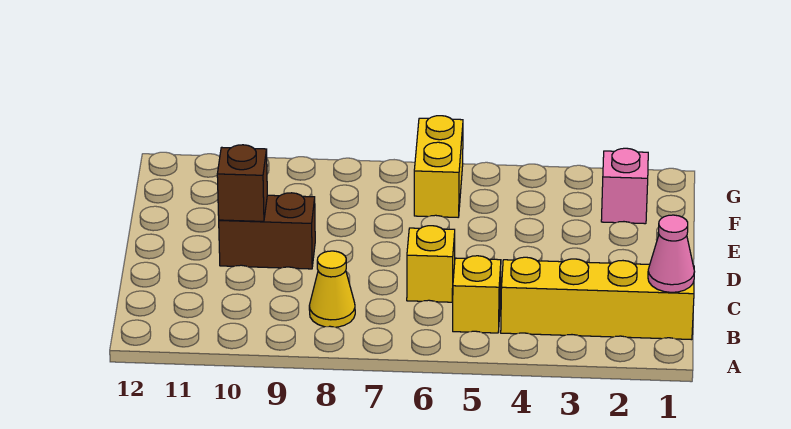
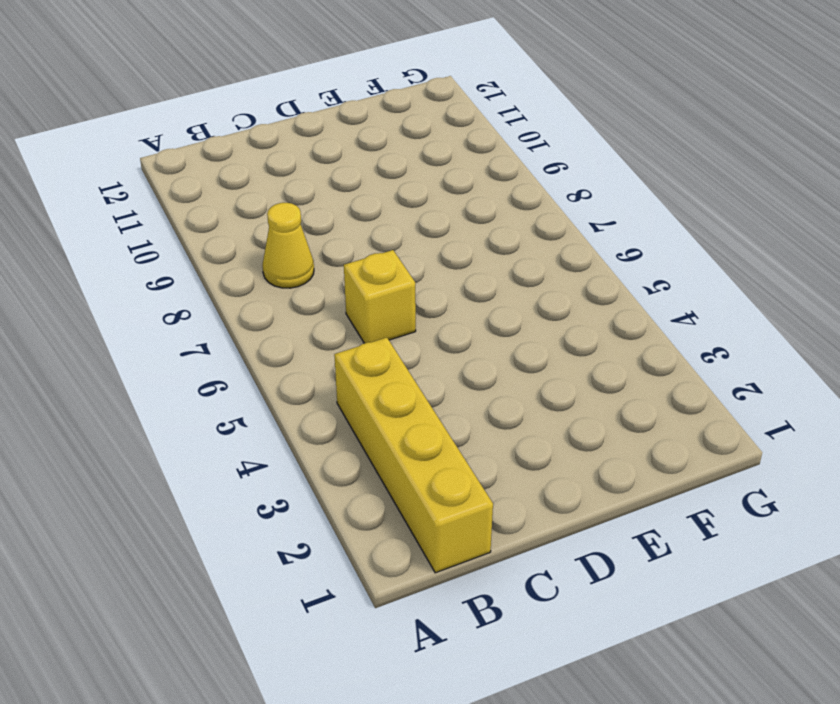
none -> yellow brick B5 level 1
none -> brown brick D9:D10 level 1

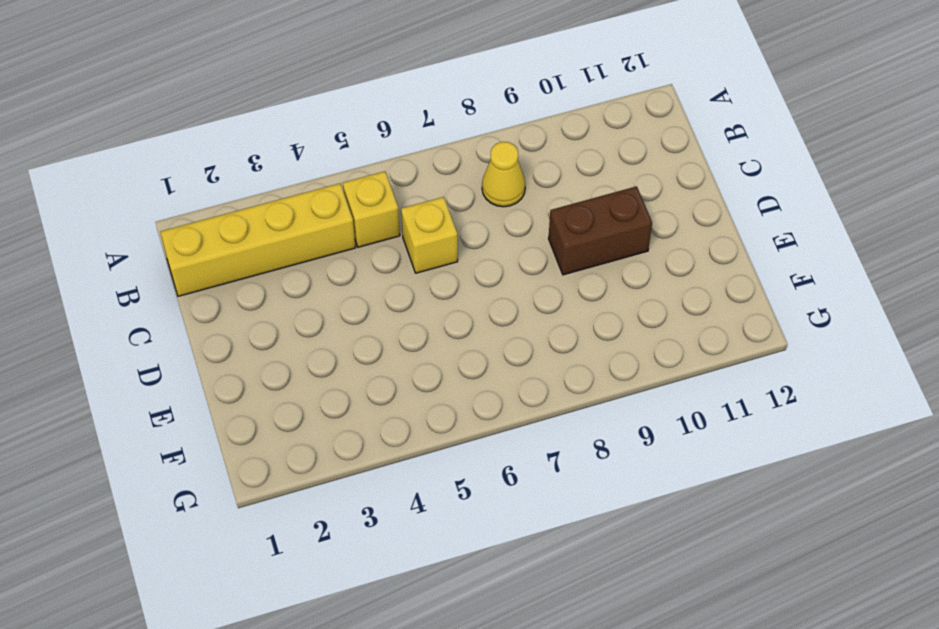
none -> pink brick F2 level 1
none -> yellow brick F6:G6 level 1

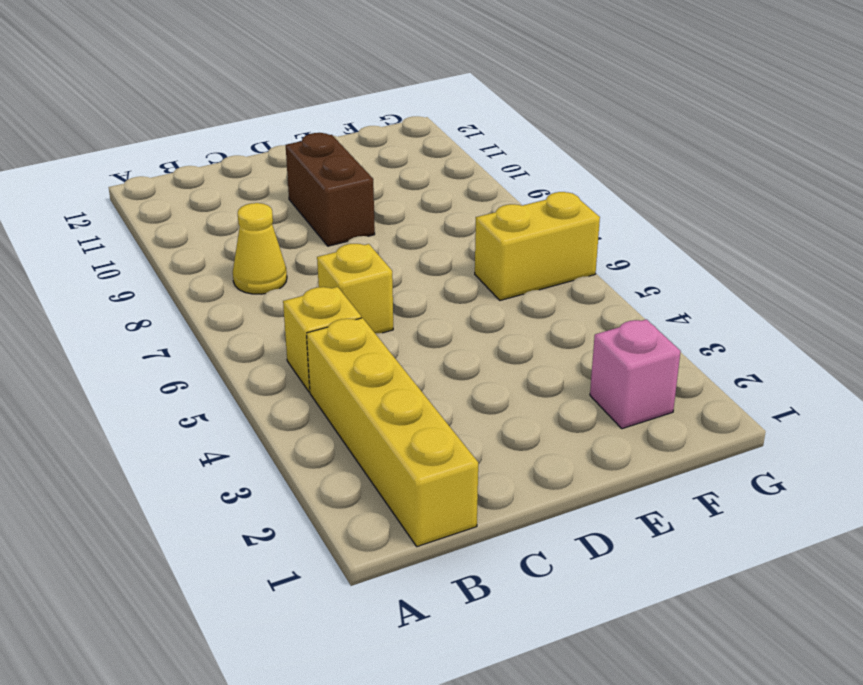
none -> pink cone B1 level 2
none -> brown brick D10 level 2

